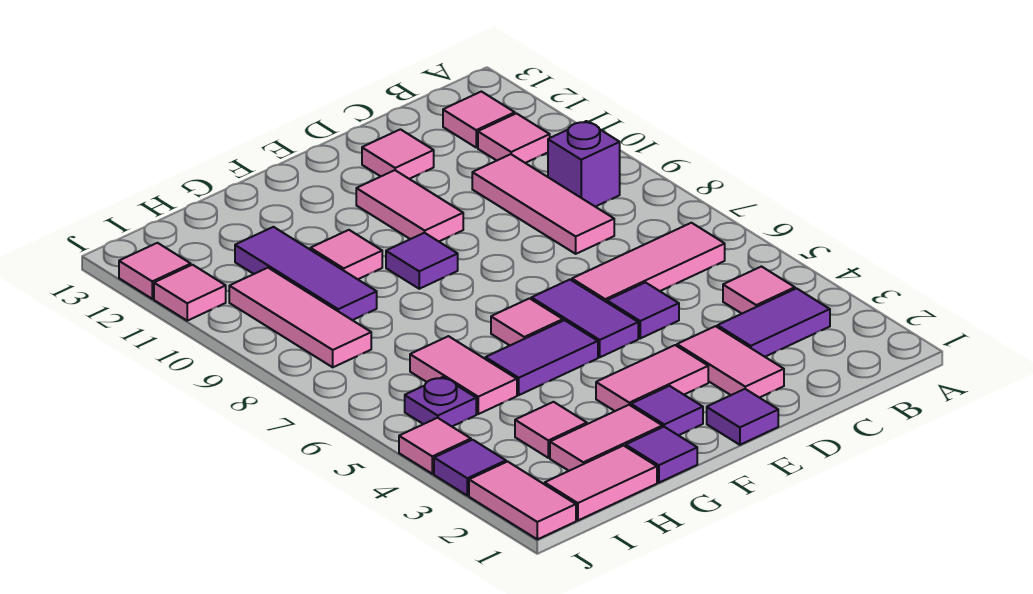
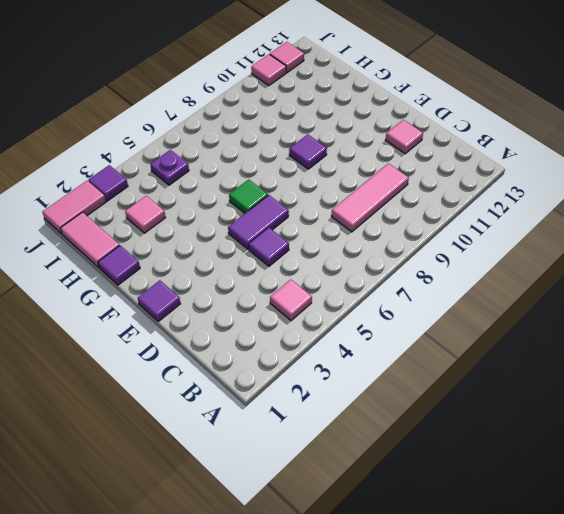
green tile F6 level 1 -> pink tile F6 level 1
none -> purple tile B3:C3 level 1
none -> pink tile B6:D6 level 1
none -> purple brick B9 level 1
none -> pink tile B11 level 1

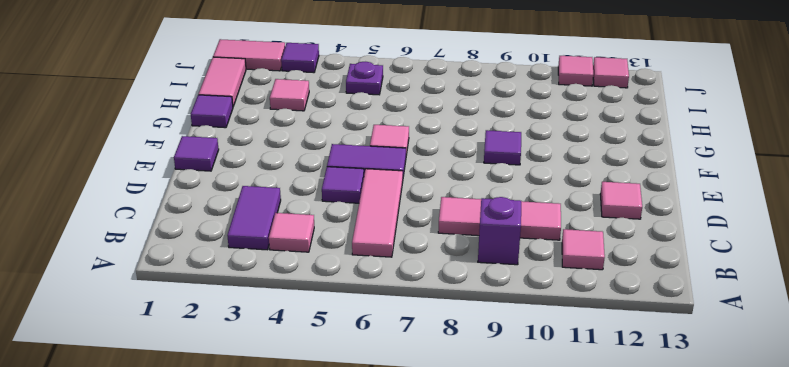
none -> pink tile B12 level 1
none -> pink tile D2:D3 level 1
none -> pink tile E3:F3 level 1
none -> pink tile E10:E11 level 1

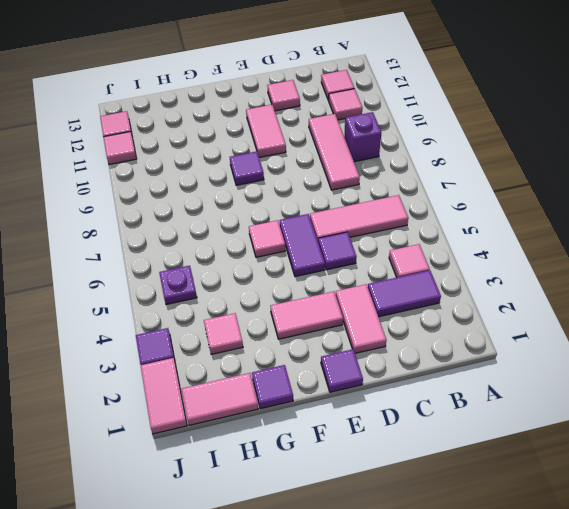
none -> purple tile F2 level 1
none -> purple tile F5:G5 level 1
none -> pink tile G2:H2 level 1
none -> pink tile G10 level 1

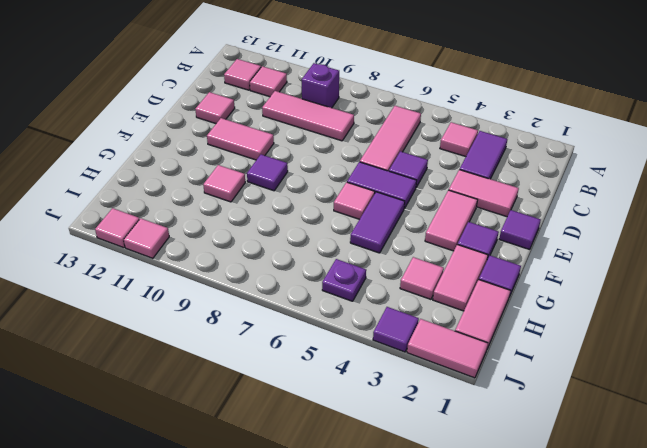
none -> pink tile H5:H6 level 1
none -> purple tile H9:H11 level 1
none -> pink tile I8:I10 level 1
none -> pink tile J4 level 1

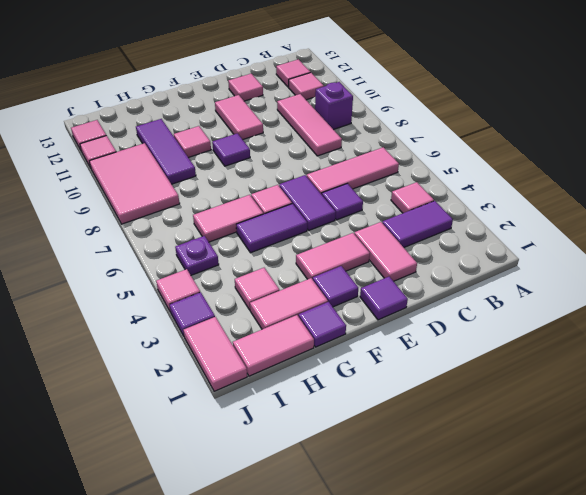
pink tile G6:H6 level 1 -> pink tile H5:H6 level 1
pink tile I8:J10 level 1 -> pink tile I8:I10 level 1

